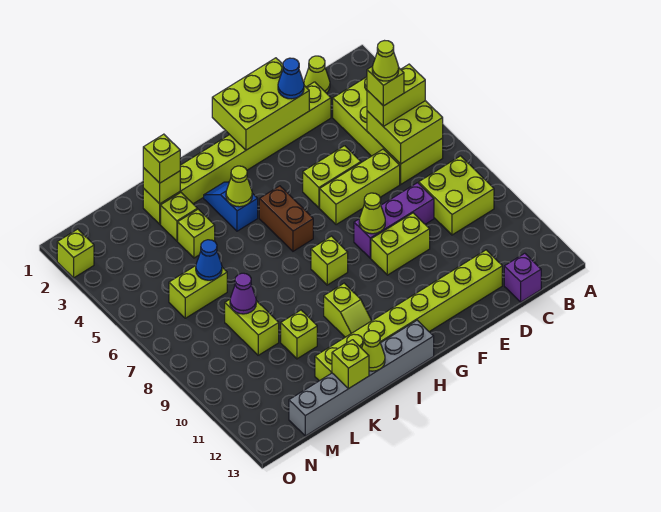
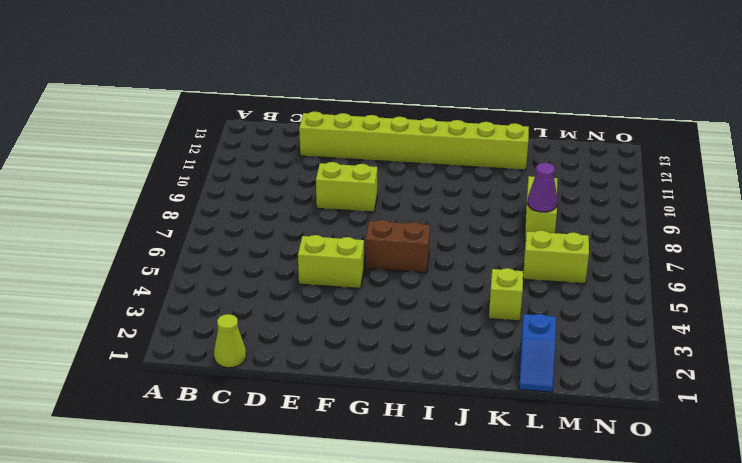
brown brick G6:H6 level 1 -> brown brick H5:H6 level 1
blue slope L1:L2 level 1 top 2 -> blue slope I3:I4 level 1 top 4
none -> lime brick B3:C6 level 1
none -> lime brick B8:C9 level 1
none -> purple brick C13 level 1
none -> lime brick D2:K2 level 1

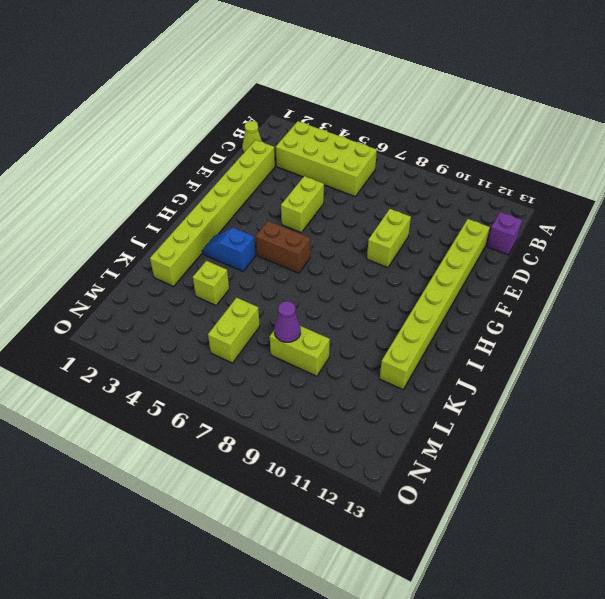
none -> lime brick B8:C9 level 1
none -> lime brick D6:F6 level 1
none -> purple brick D8:F8 level 1
none -> lime brick H8 level 1

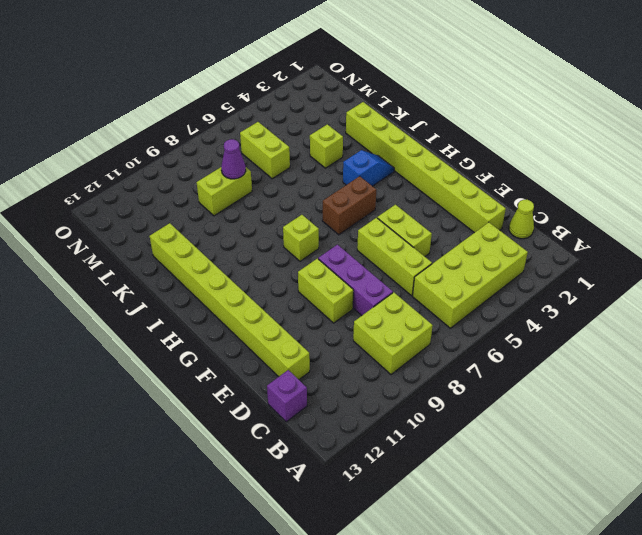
none -> grey brick H13:M13 level 1
none -> lime slope I10:I11 level 1 top 10
none -> lime brick K3 level 1
none -> lime brick K10 level 1

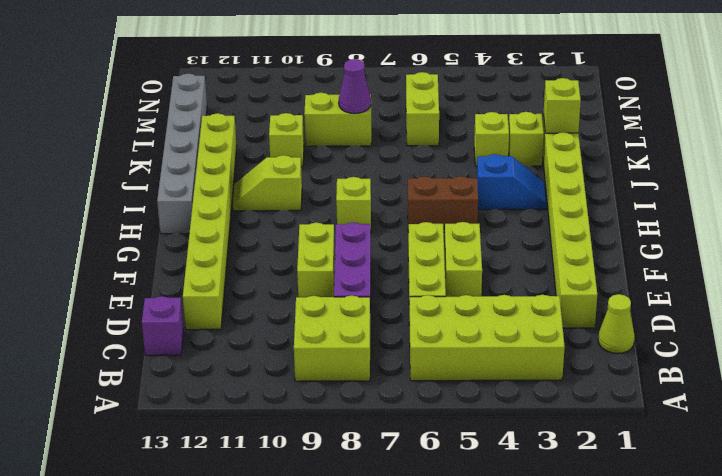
none -> lime brick O2 level 1
none -> lime brick B5:C6 level 2
none -> lime brick E1:G2 level 2
none -> lime cone F8 level 2

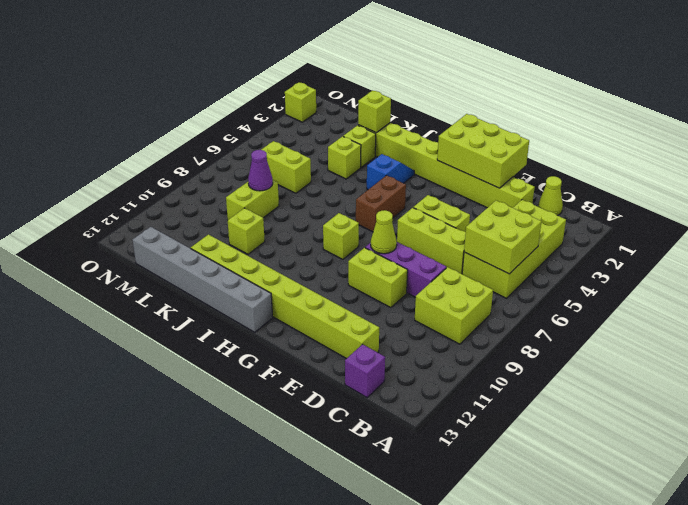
none -> lime slope I10:I11 level 1 top 10
none -> lime cone I4 level 2
none -> lime cone J13 level 2
none -> lime brick K13 level 2

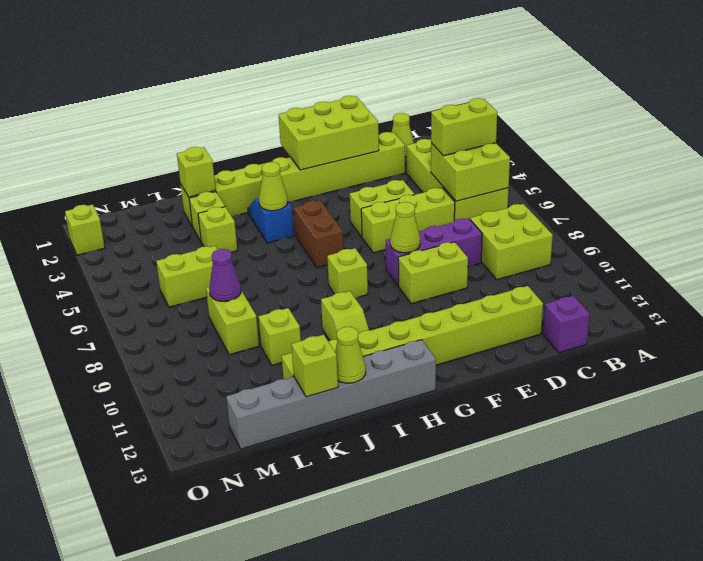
none -> blue cone L6 level 2
none -> blue cone E2 level 3
none -> lime brick K2 level 3
none -> lime brick C5 level 4

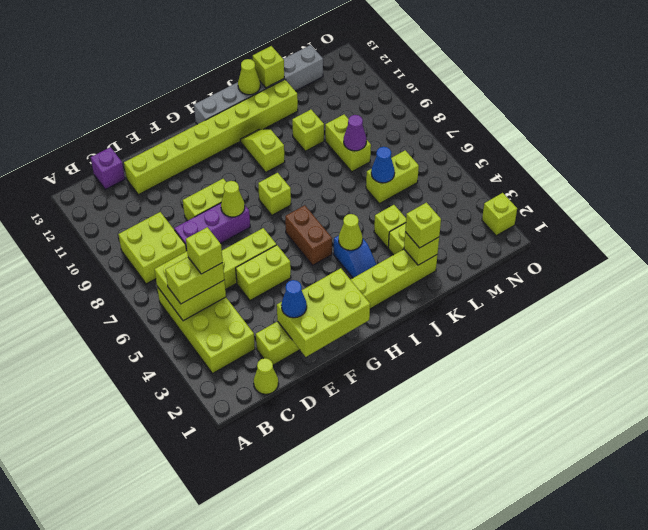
none -> lime cone C5 level 5

